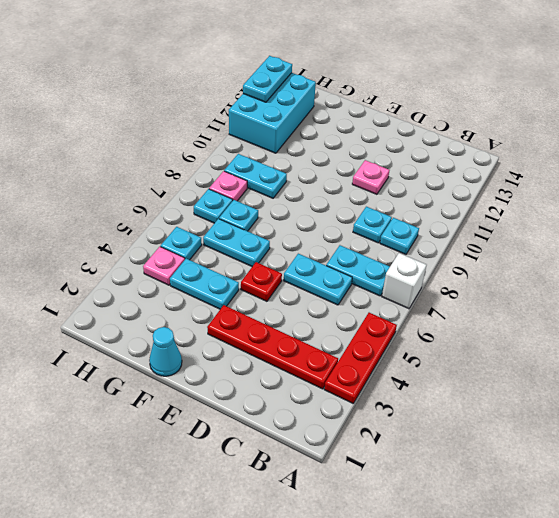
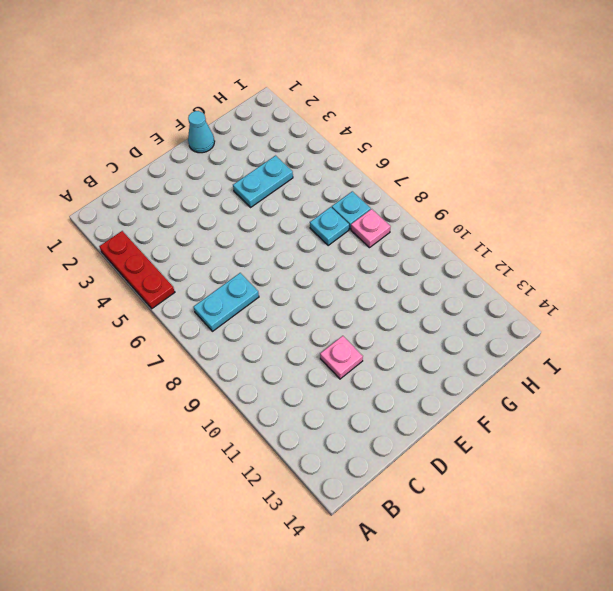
none -> white brick A7 level 1
none -> red plate B3:E3 level 1
none -> cyan plate B9 level 1

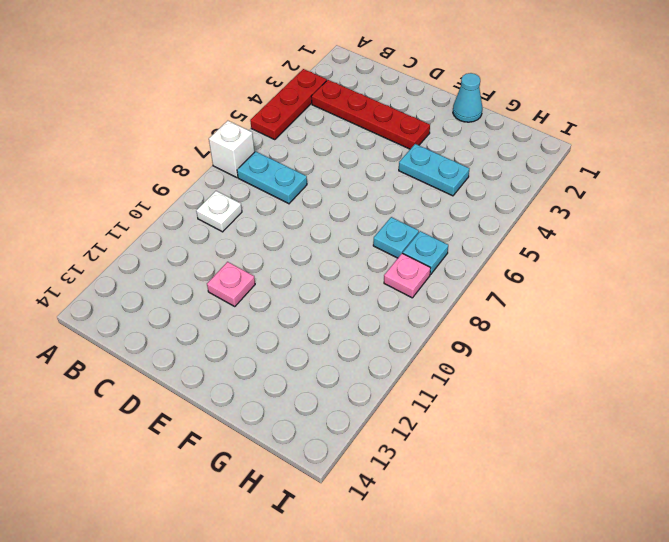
white plate B9 level 1 -> cyan plate B9 level 1
none -> cyan plate C6:D6 level 1
none -> cyan plate C9 level 1
none -> red plate E5 level 1

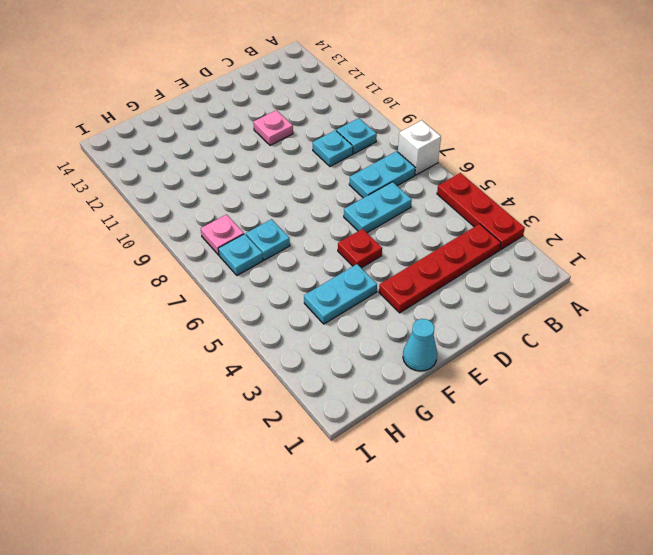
none -> cyan plate F6:G6 level 1
none -> cyan plate G9:H9 level 1
none -> pink plate H4 level 1

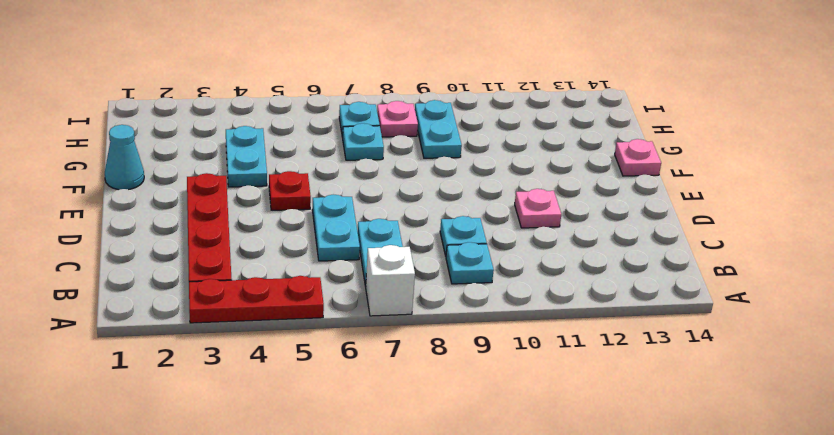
pink plate F14 level 1 -> pink plate H4 level 1
none -> cyan plate F6:G6 level 1
none -> cyan plate H5 level 1
none -> cyan brick H11:I13 level 1

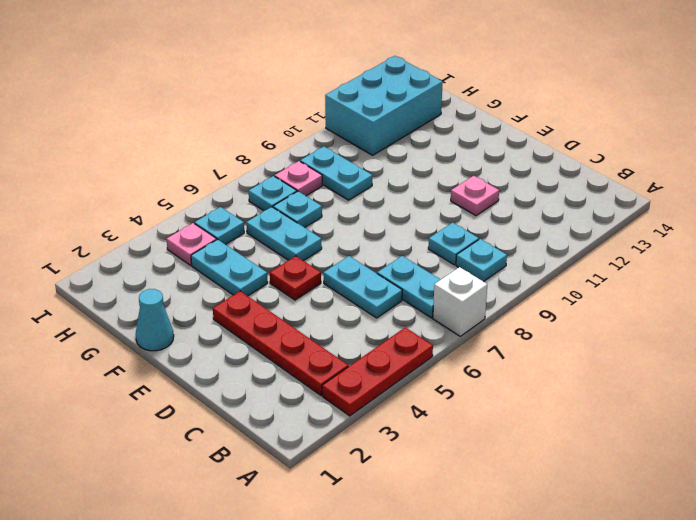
none -> cyan plate I12:I13 level 2

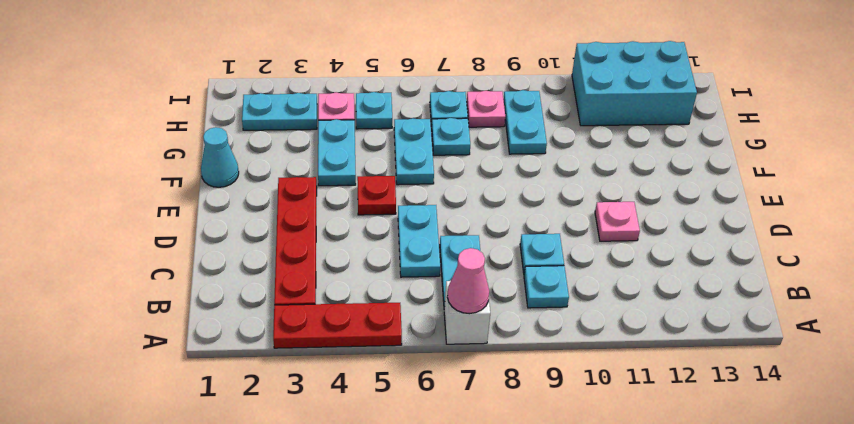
pink cone A7 level 2 -> none
cyan plate H2:H3 level 1 -> cyan plate I12:I13 level 2

